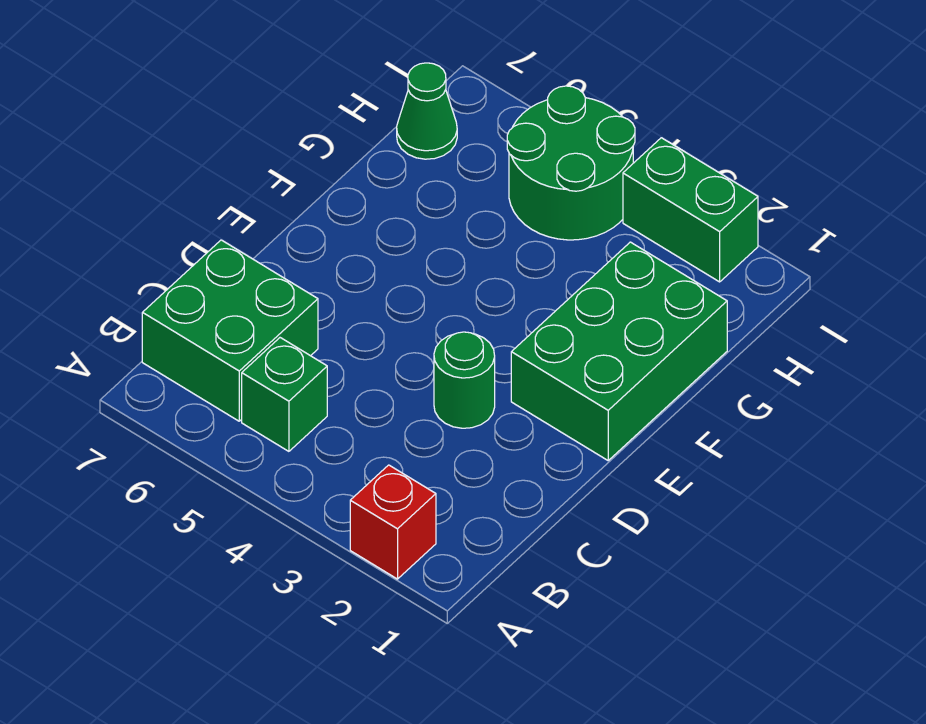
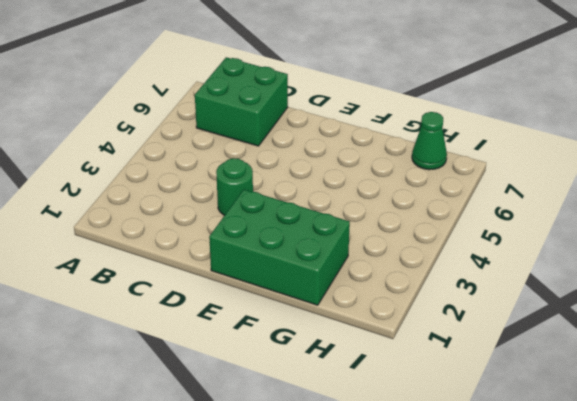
none -> red brick A2 level 1
none -> green brick B5 level 1

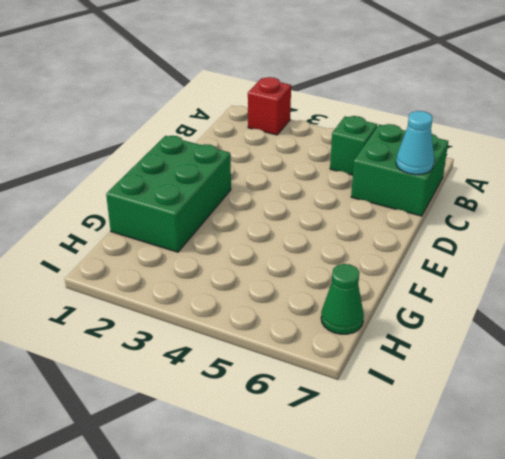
cyan cone C7 level 2 -> none
none -> green round brick D3 level 1
none -> green round brick H4:I5 level 1

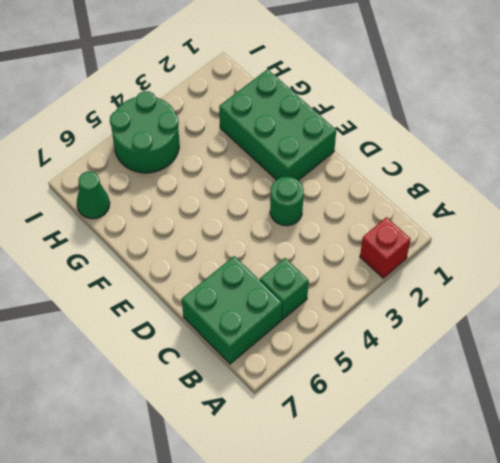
none -> green brick I2:I3 level 1

